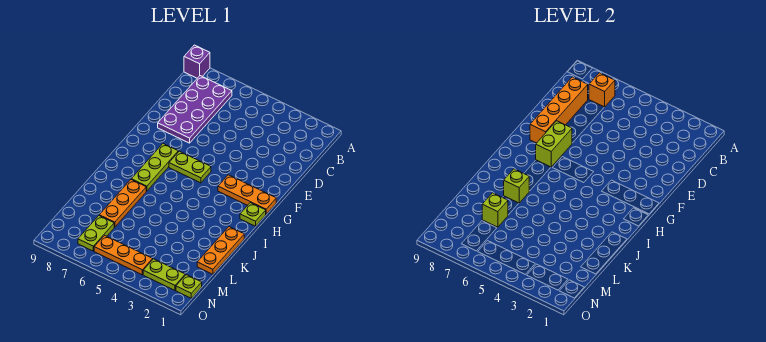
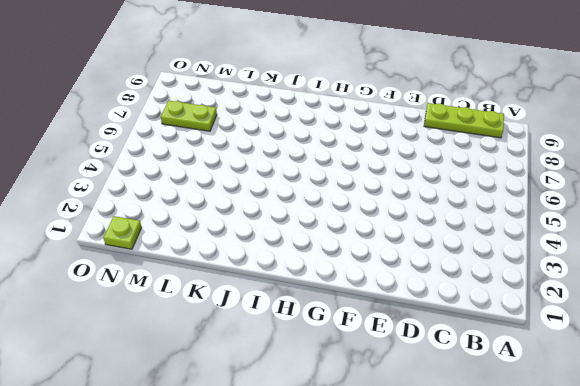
lime plate B9:D9 level 1 -> lime plate G7:I7 level 1
none -> purple brick A9 level 1
none -> purple plate B7:E8 level 1
none -> orange plate G1:G3 level 1

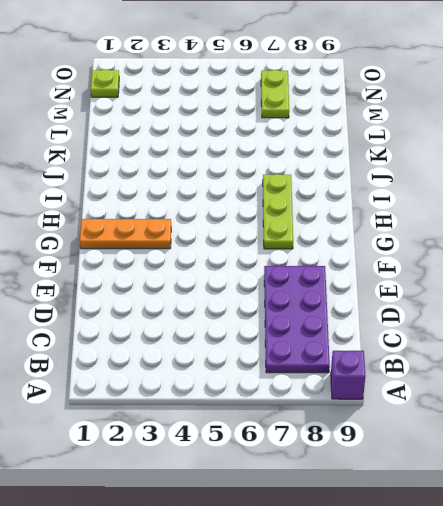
none -> lime plate G5:G6 level 1
none -> lime plate H1 level 1
none -> orange plate J1:L1 level 1

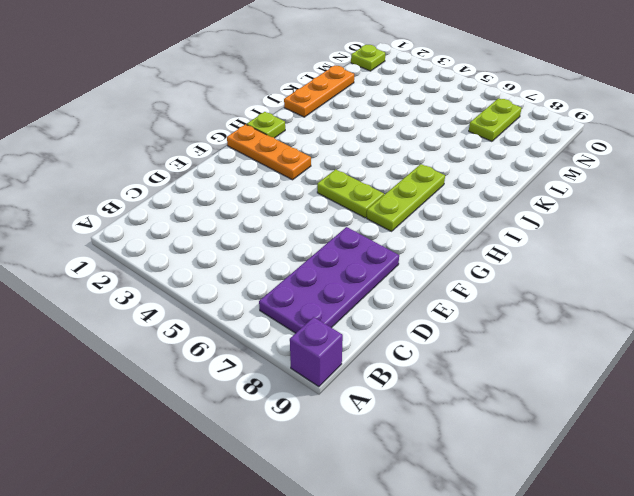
none -> orange plate J7:L7 level 1
none -> lime plate N2:N3 level 1
none -> orange plate N4:N6 level 1

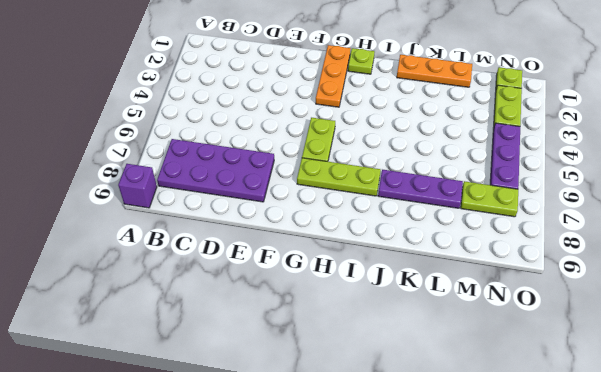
purple plate J7:L7 level 1 -> orange plate J7:L7 level 1
purple plate N4:N6 level 1 -> orange plate N4:N6 level 1
none -> orange brick B7 level 2
none -> orange brick C8:F8 level 2
none -> lime brick F7:G7 level 2

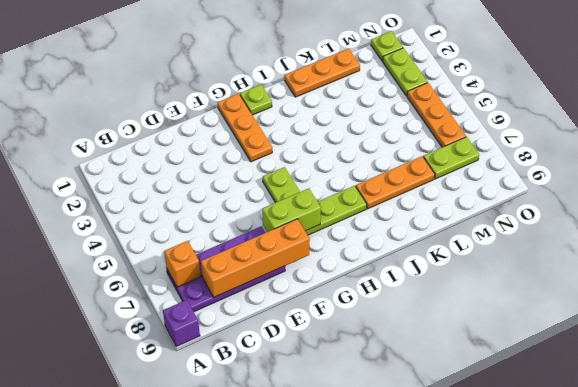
none -> lime brick J7 level 2
none -> lime brick L7 level 2

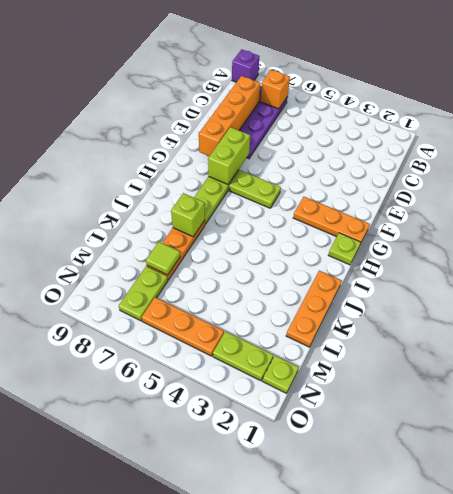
lime tile L7 level 2 -> lime brick L7 level 2

